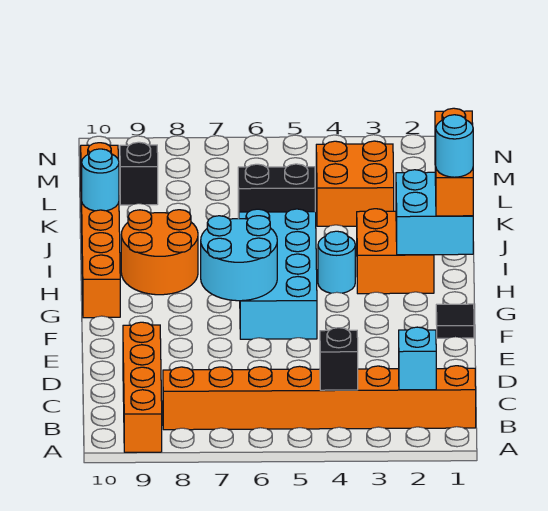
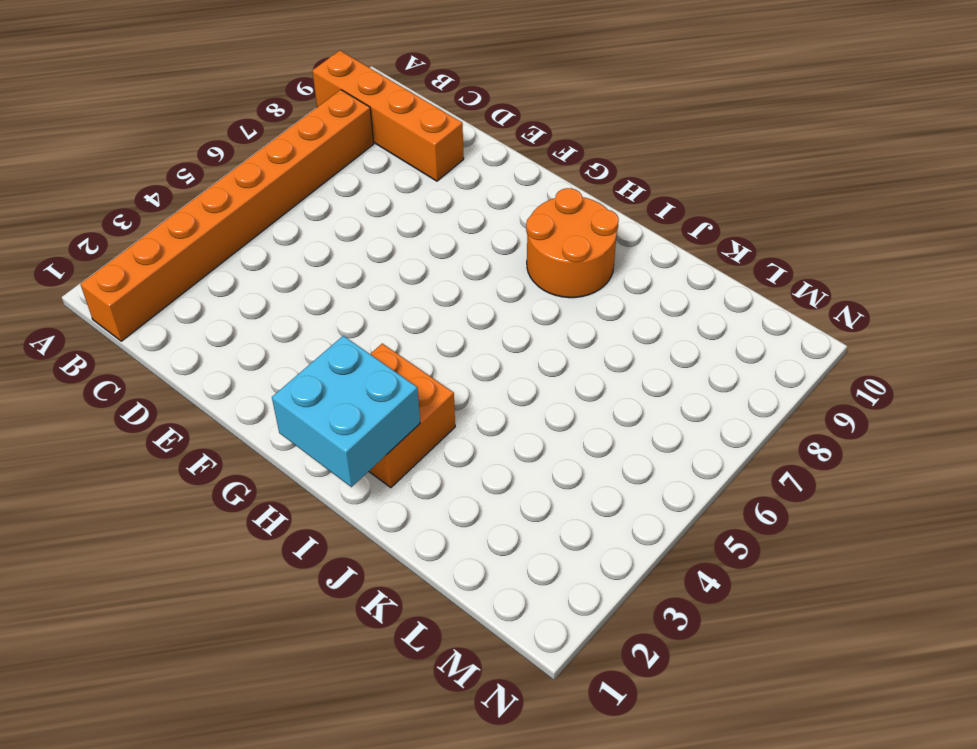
none -> black tile F1 level 1
none -> cyan brick F5:I6 level 1
none -> orange brick G10:L10 level 1

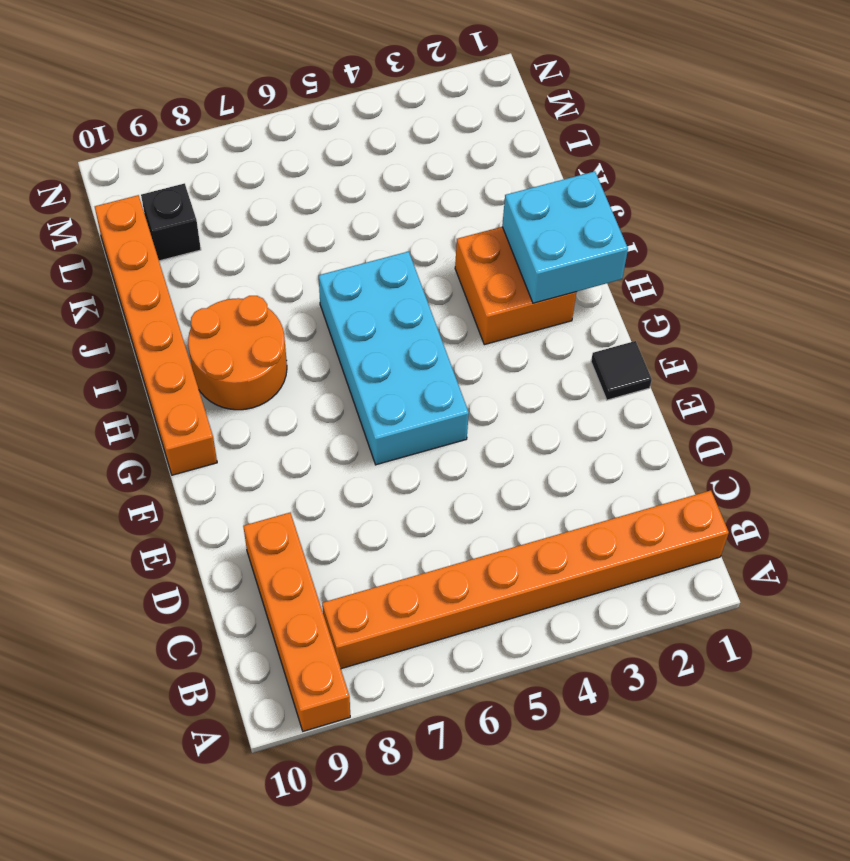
none -> cyan round brick H4 level 1
none -> orange brick K3:L4 level 1
none -> black brick K5:K6 level 1

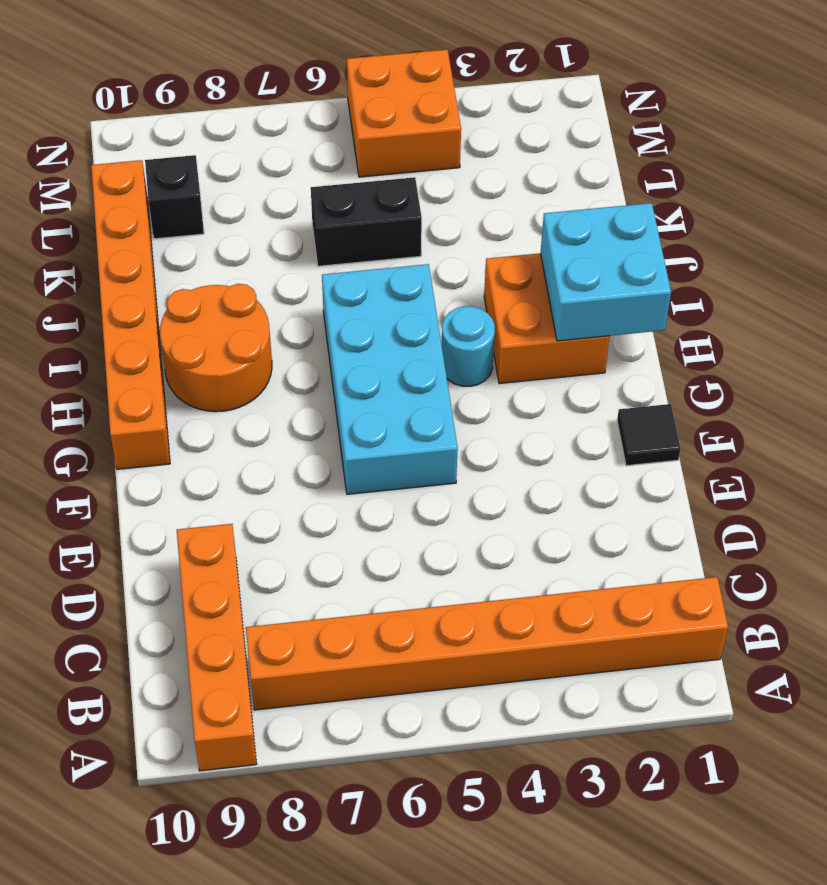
orange brick M4:N5 level 1 -> orange brick K3:L4 level 1
none -> cyan brick B2 level 2
none -> black brick B4 level 2
none -> cyan round brick F6:G7 level 2

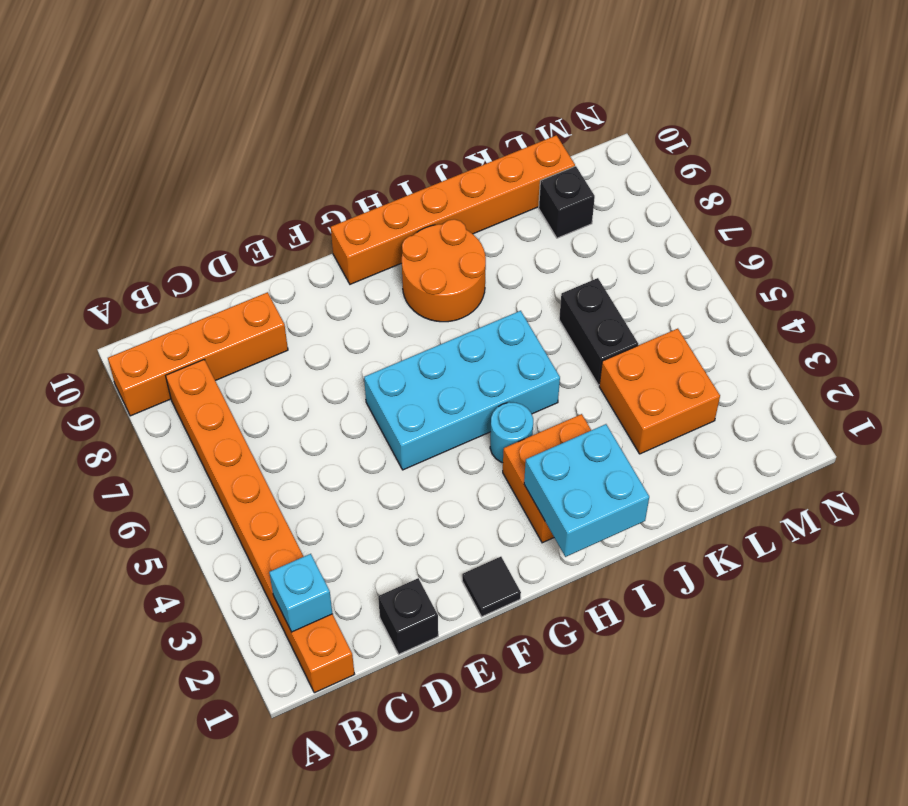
black brick D1 level 1 -> black brick B4 level 2
none -> cyan round brick F6:G7 level 2
none -> cyan round brick J10 level 2
none -> orange brick H1:J1 level 3

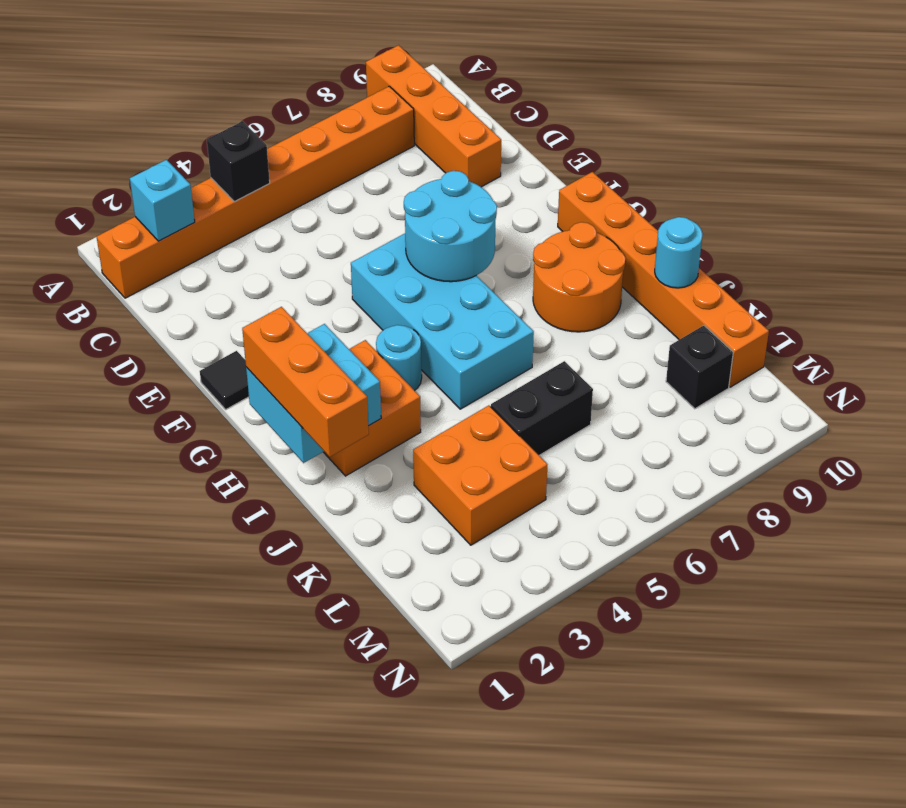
none -> cyan round brick H1 level 4

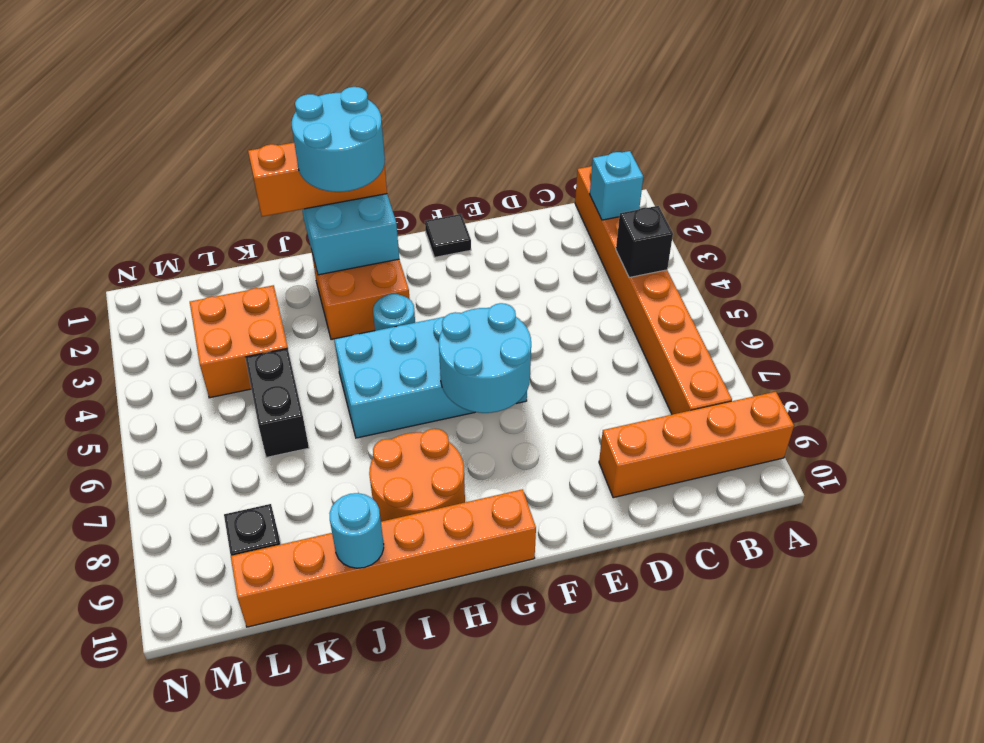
cyan round brick H1:I2 level 4 -> cyan round brick H1 level 4

